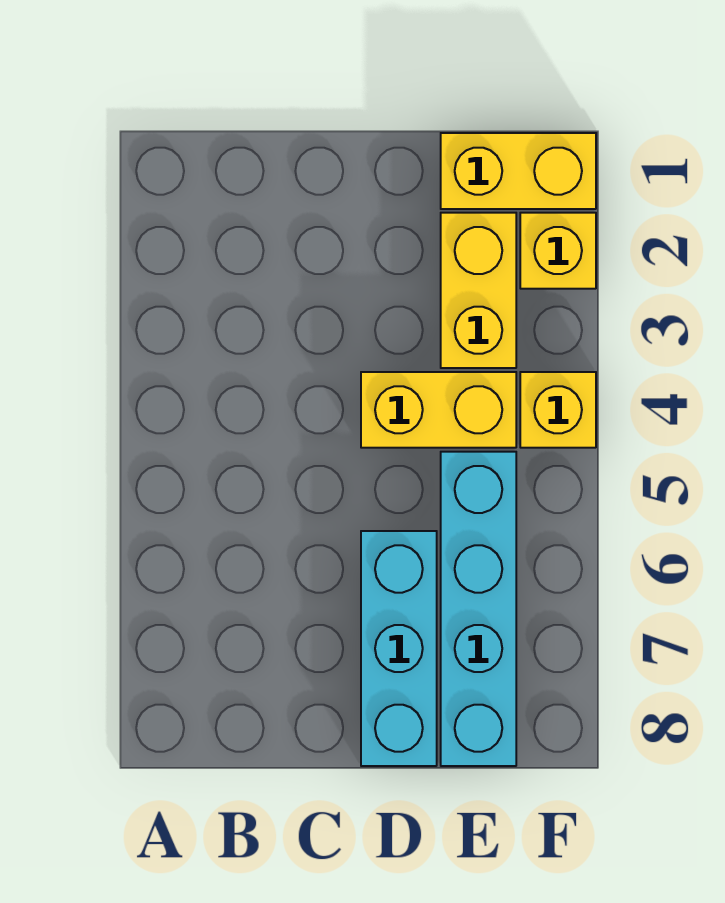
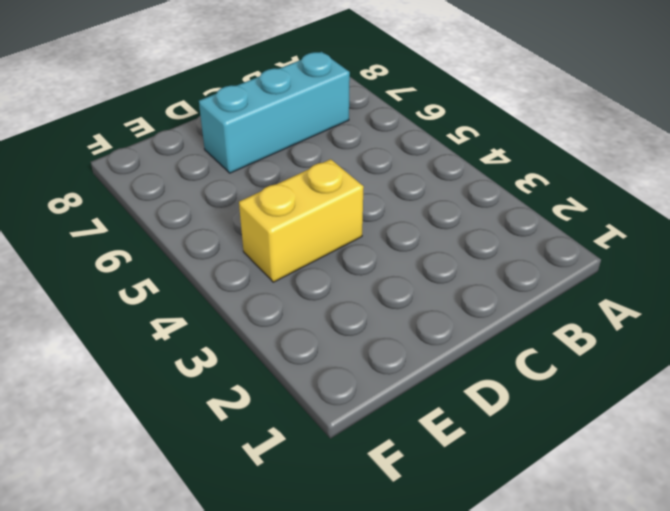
cyan brick B7:D7 level 1 -> cyan brick D6:D8 level 1
none -> yellow brick E1:F1 level 1
none -> yellow brick E2:E3 level 1

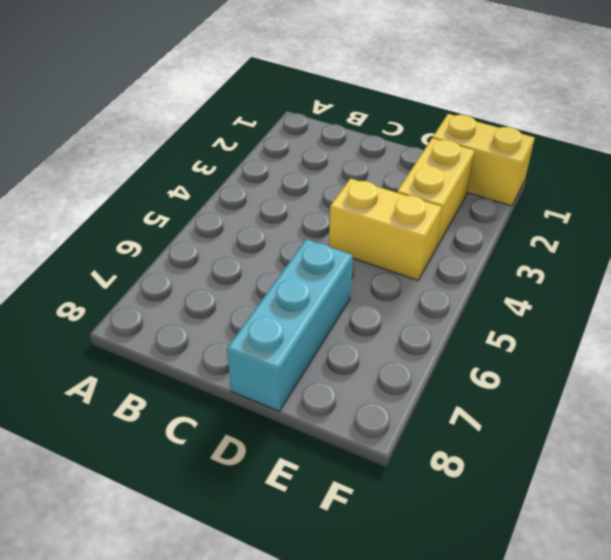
none -> cyan brick E5:E8 level 1
none -> yellow brick F2 level 1

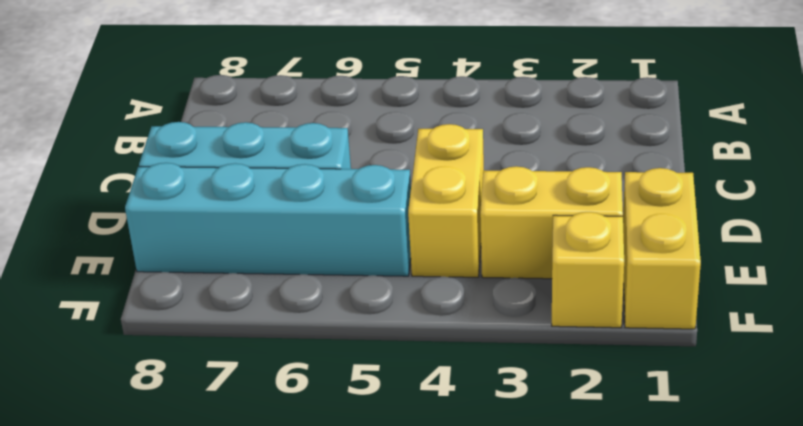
none -> yellow brick F4 level 1

